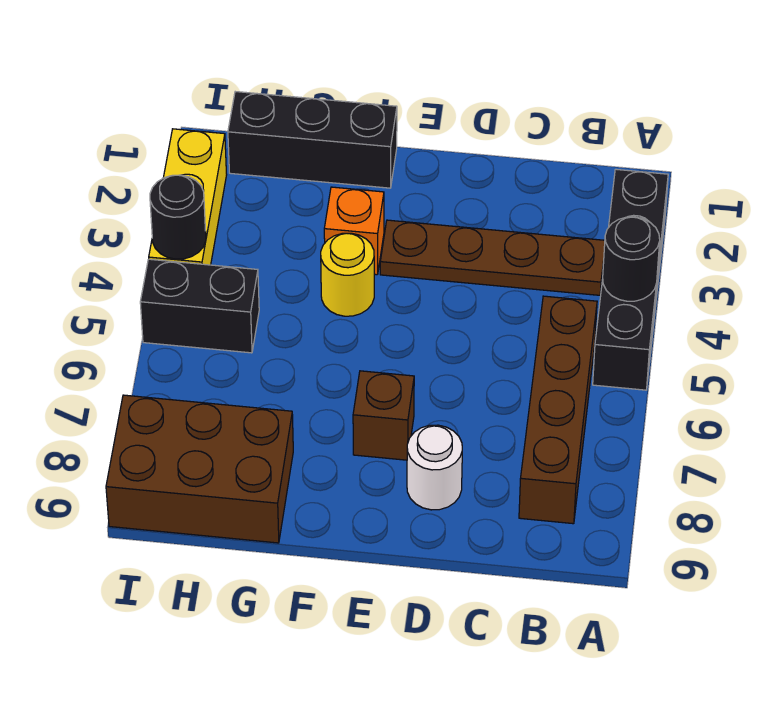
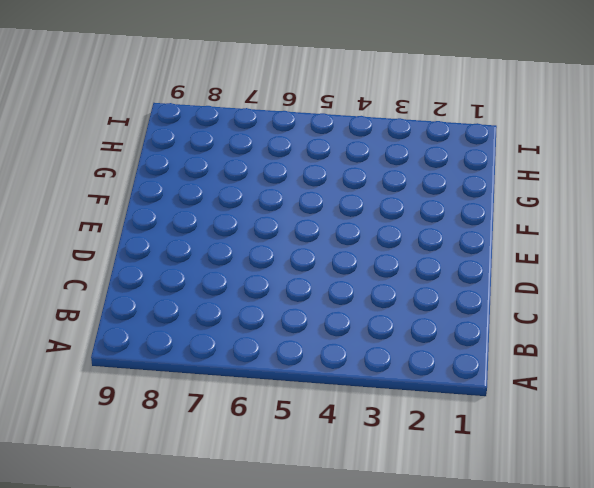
none -> black brick A2:A5 level 1
none -> brown plate B3:E3 level 1
none -> brown brick B5:B8 level 1

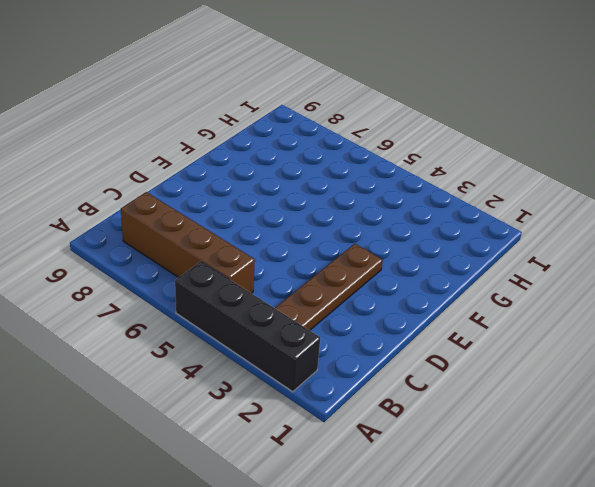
none -> white round brick D8 level 1
none -> brown brick E7 level 1
none -> black brick F1:H1 level 1

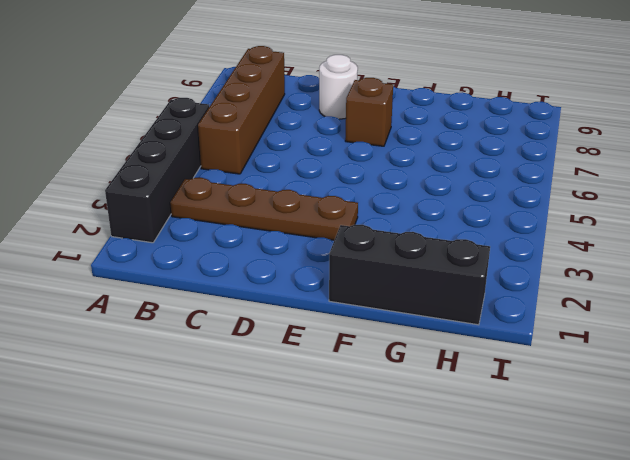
none -> orange brick F3 level 1
none -> yellow round brick F4 level 1
none -> brown brick G8:I9 level 1

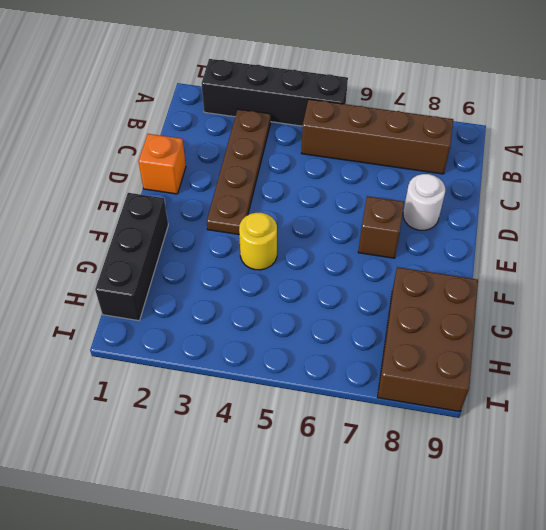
orange brick D1 level 1 -> orange brick F3 level 1
none -> black brick H5:I5 level 1
none -> yellow brick I2:I4 level 1
none -> black round brick A4 level 2

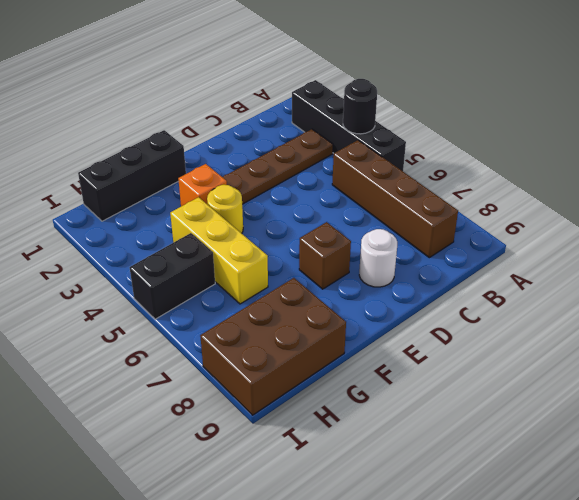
yellow brick G4:G6 level 1 -> yellow brick I2:I4 level 1
none -> black round brick I4 level 2

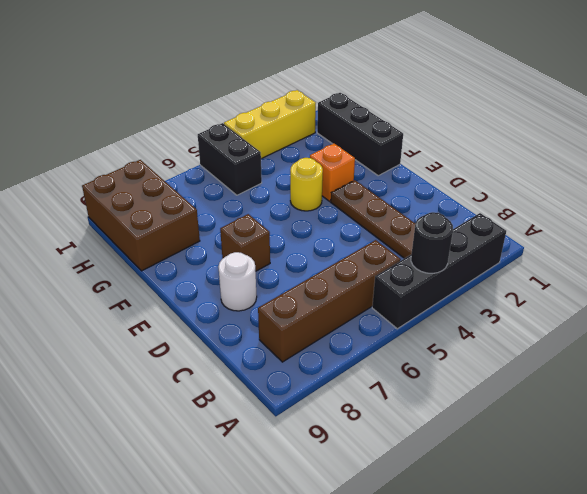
none -> black round brick I4 level 2

